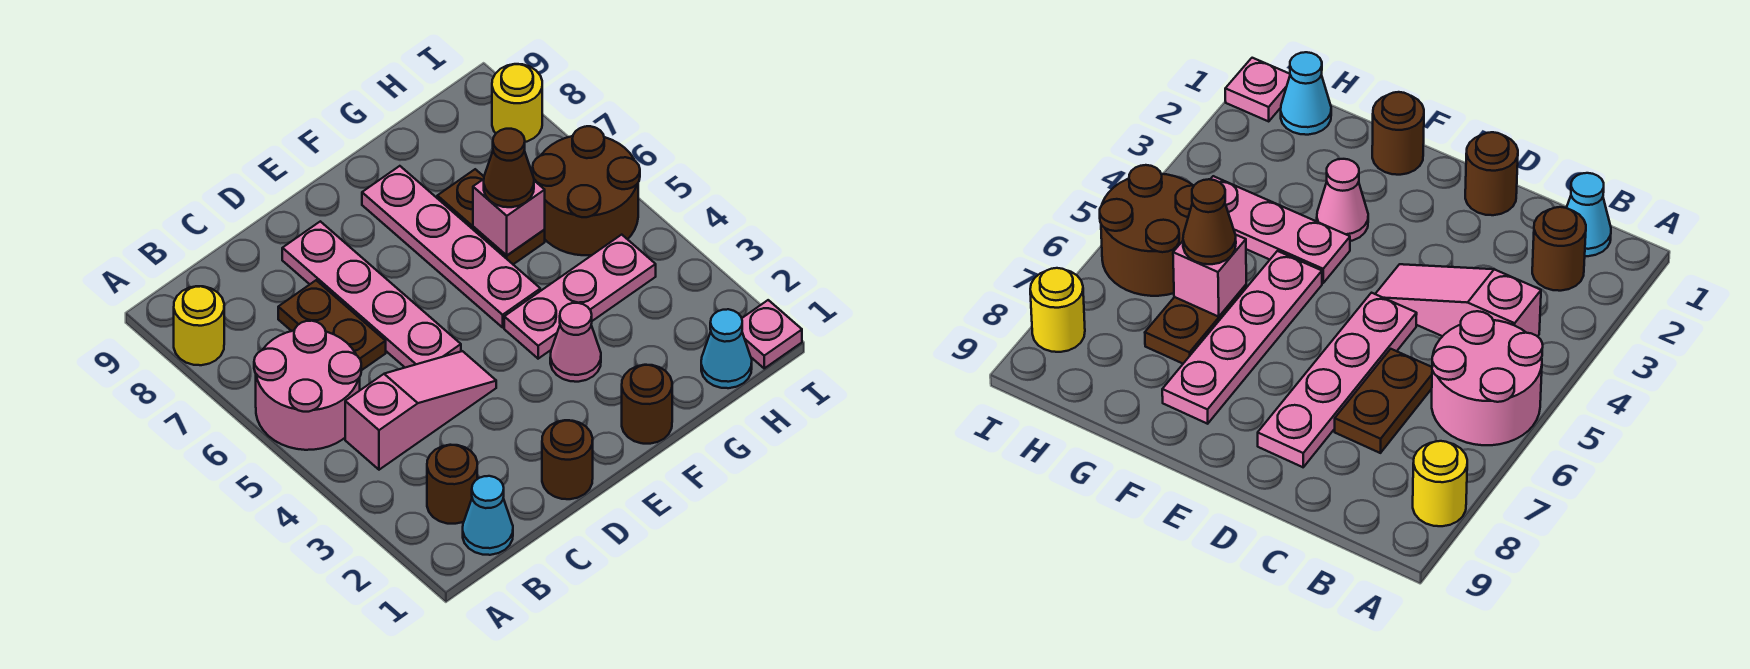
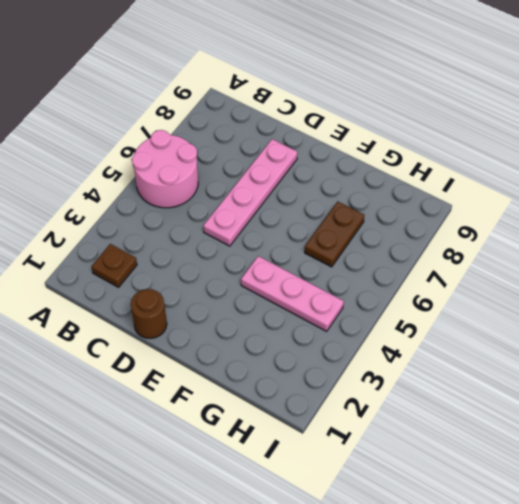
brown plate B2 level 1 -> brown round brick B2 level 1
none -> yellow round brick A8 level 1
none -> cyan cone B1 level 1
none -> pink slope B4:D4 level 1 top B

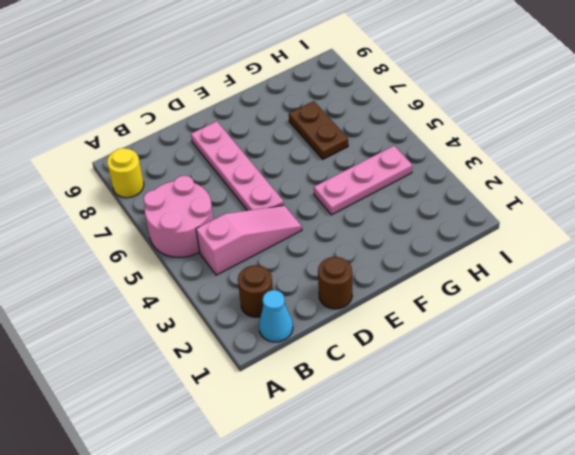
none -> brown plate C6:C7 level 1
none -> brown round brick F1 level 1
none -> pink cone F3 level 1

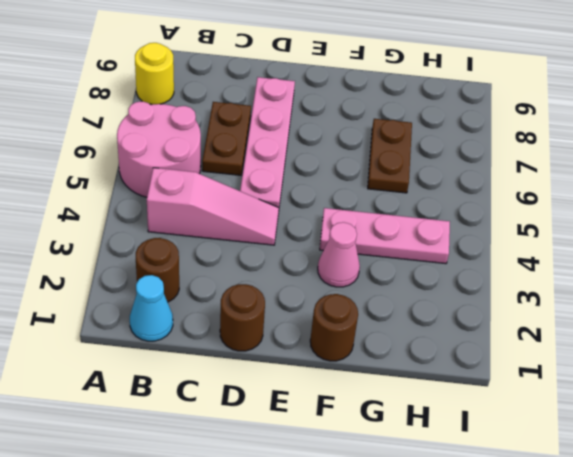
none -> pink plate F5:F8 level 1
none -> cyan cone H1 level 1
none -> brown round brick H5:I6 level 1

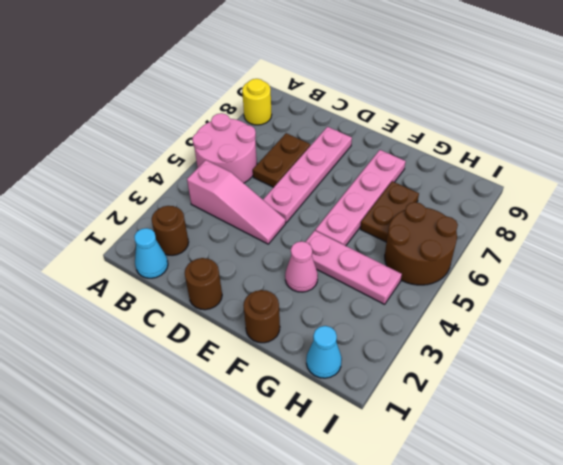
none -> pink plate I1 level 1
none -> yellow round brick I8 level 1
none -> pink brick G6 level 2

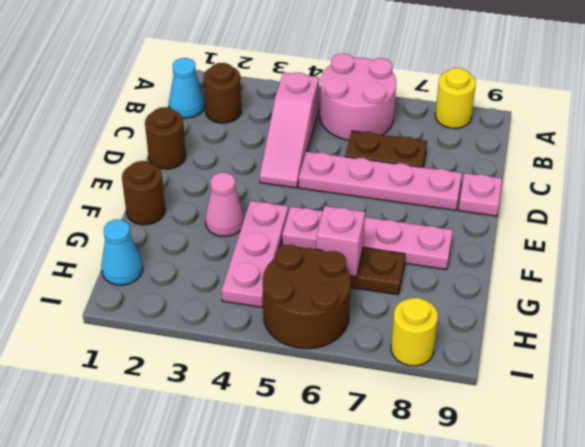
pink plate D9 level 1 -> pink plate I1 level 1
none -> brown cone G6 level 3

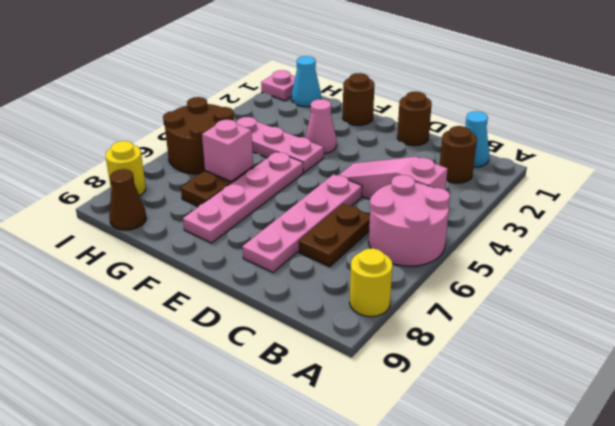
brown cone H9 level 1 -> brown cone G6 level 3

